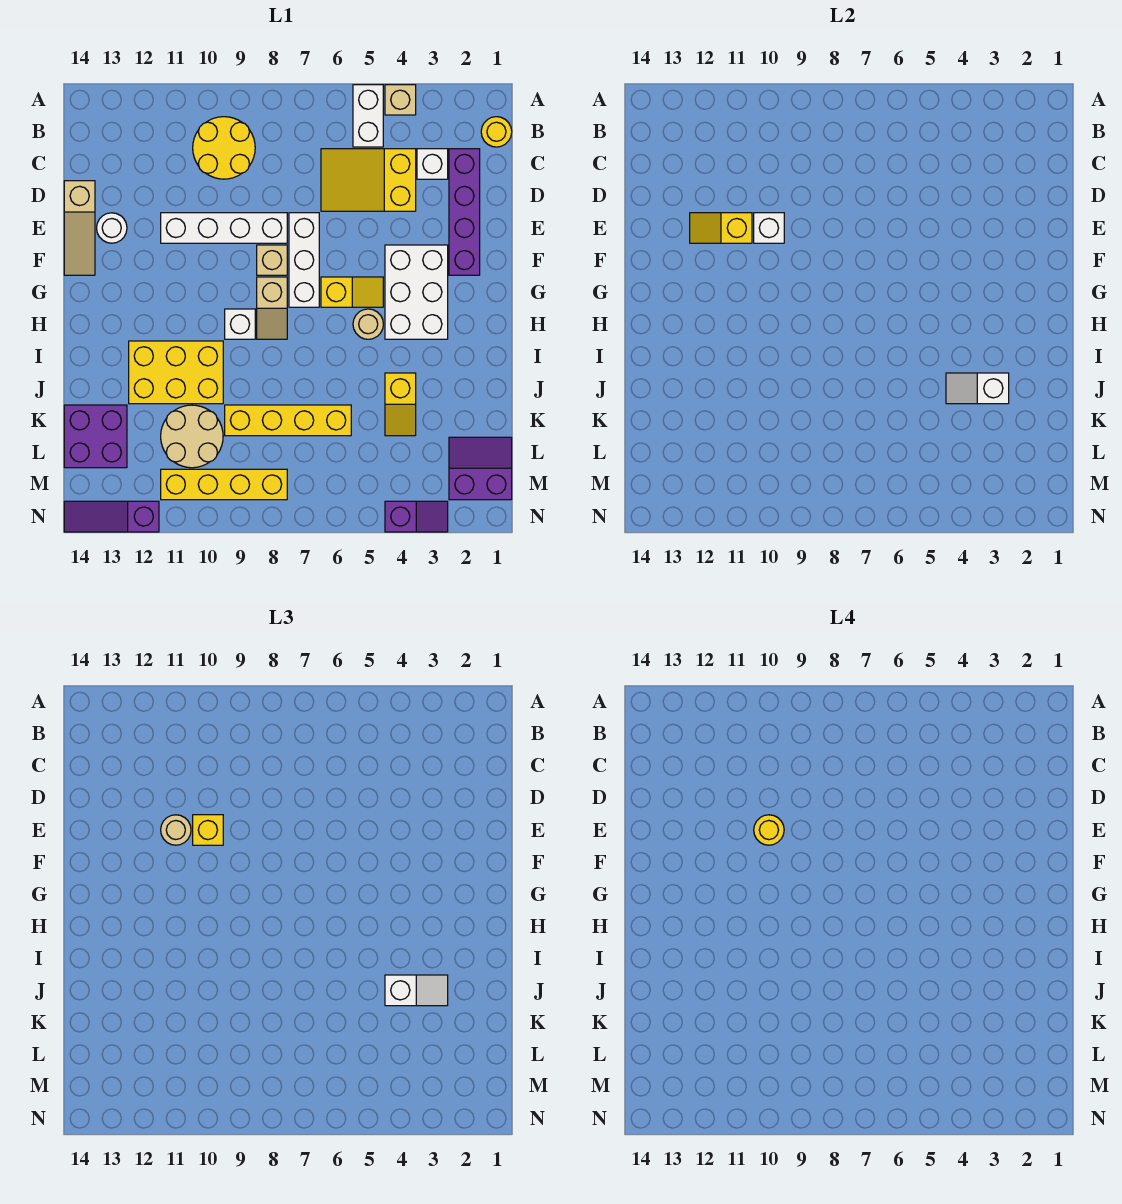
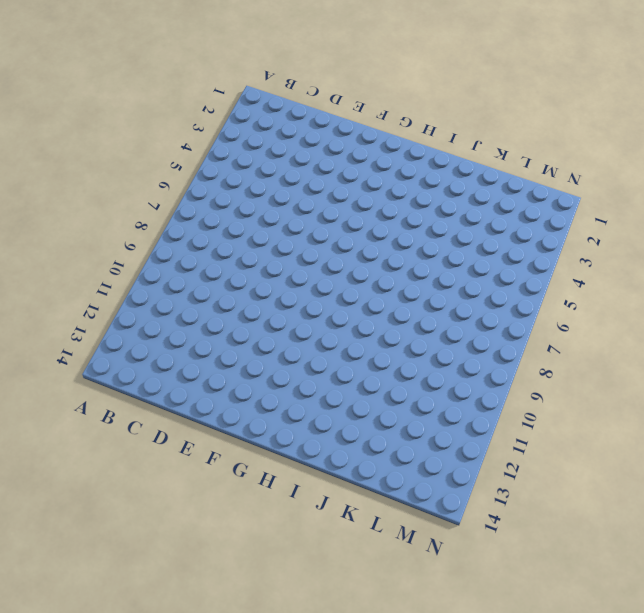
none -> tan brick A4 level 1
none -> white brick A5:B5 level 1
none -> yellow round brick B1 level 1
none -> yellow round brick B9:C10 level 1

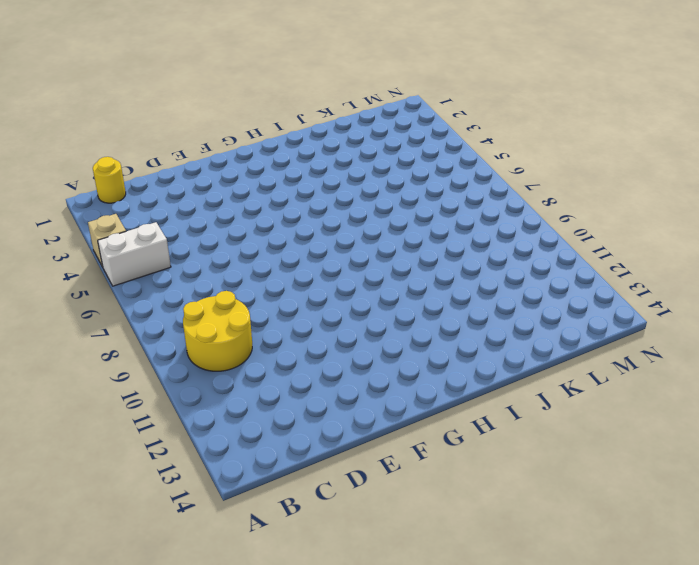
none -> purple brick C2:F2 level 1
none -> white brick C3 level 1
none -> yellow slope C4:D6 level 1 top 4
none -> tan slope D14:F14 level 1 top D

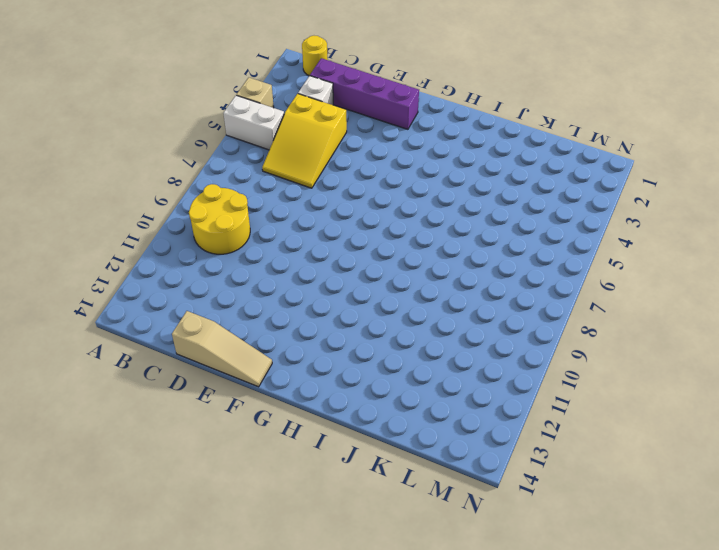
none -> white brick E7:G7 level 1
none -> white brick E8:E11 level 1
none -> white round brick E13 level 1
none -> white brick F3:H4 level 1

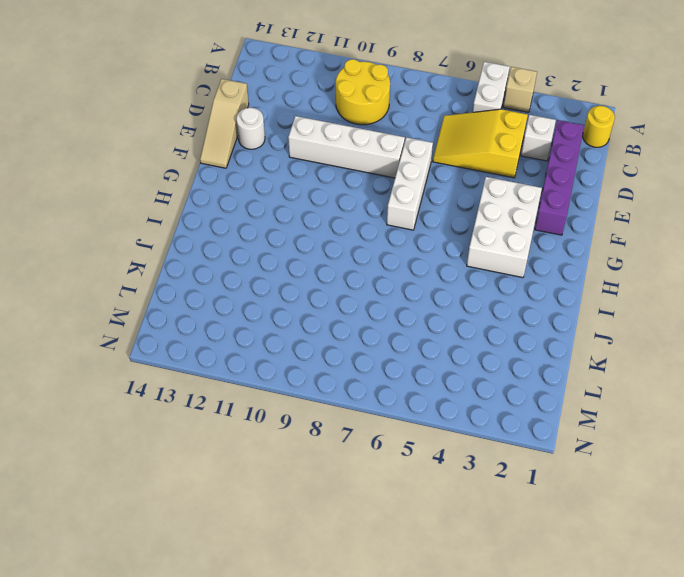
none -> tan brick F8 level 1
none -> yellow slope G5:G6 level 1 top 6
none -> tan slope G8:H8 level 1 top G
none -> tan round brick H5 level 1

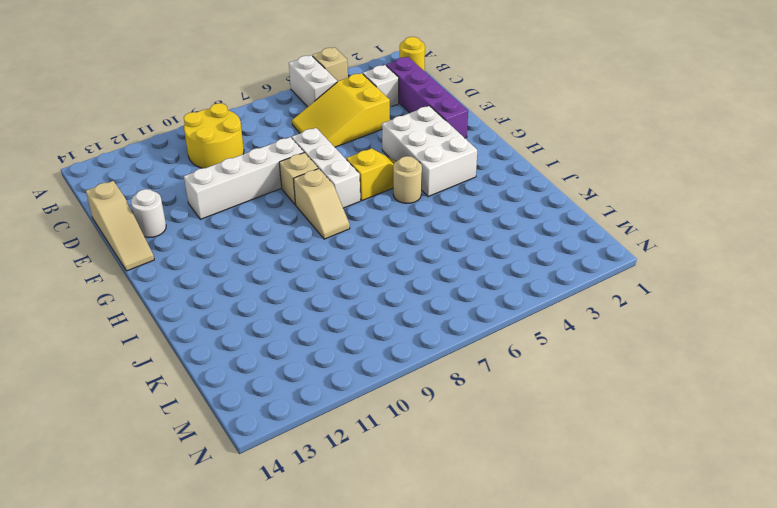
none -> white brick H9 level 1
none -> yellow brick I10:J12 level 1
none -> yellow slope J4:K4 level 1 top J
none -> yellow brick K6:K9 level 1

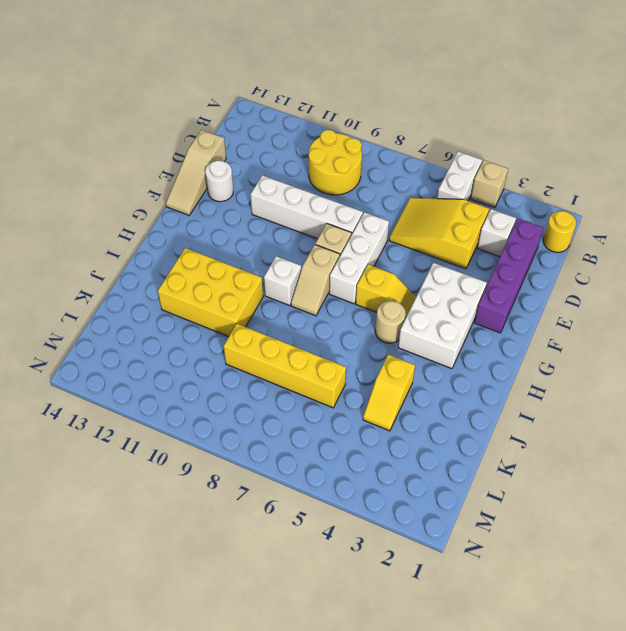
none -> tan round brick K10:L11 level 1
none -> purple brick K13:L14 level 1
none -> purple slope L1:M2 level 1 top M
none -> yellow brick M8:M11 level 1

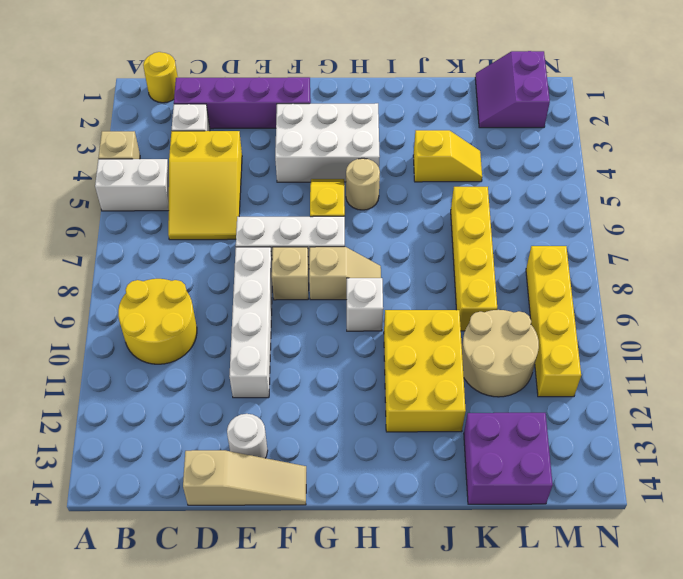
none -> purple slope N3:N4 level 1 top 4
none -> purple slope N12:N14 level 1 top 12
none -> white brick E10 level 2
none -> yellow slope E11:E12 level 2 top 11

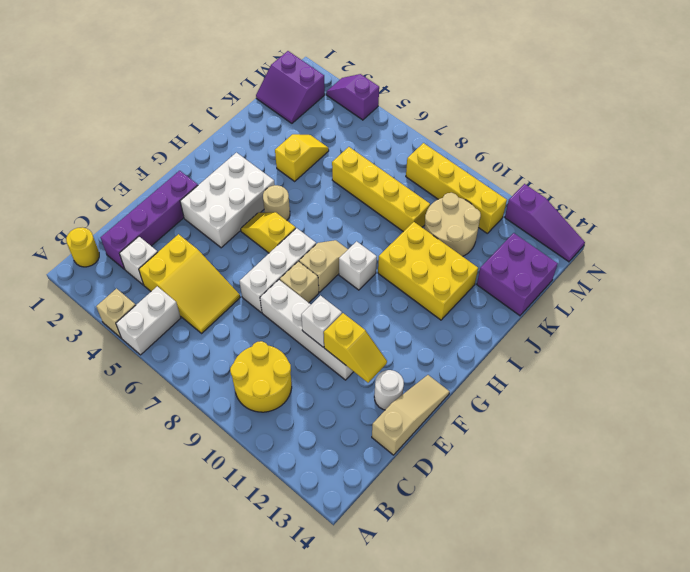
none -> white slope J3:J4 level 2 top 3
none -> yellow brick E10 level 3
none -> tan round brick E11 level 3
none -> white slope J3:J4 level 3 top 4

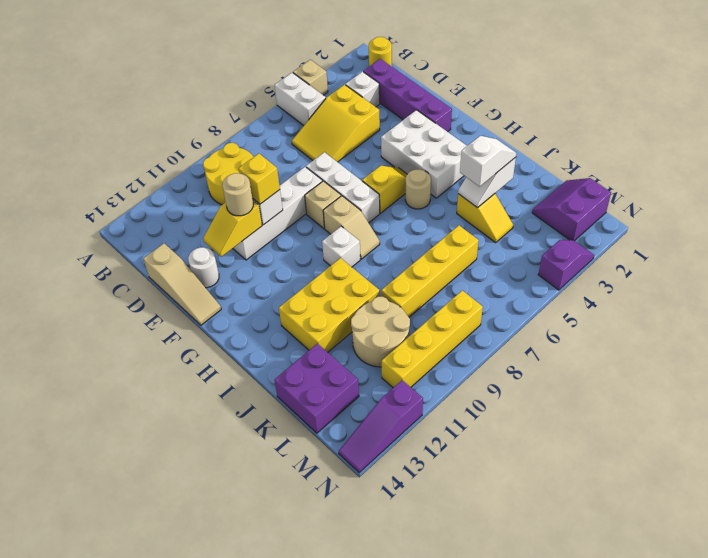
none -> yellow round brick E10 level 4

